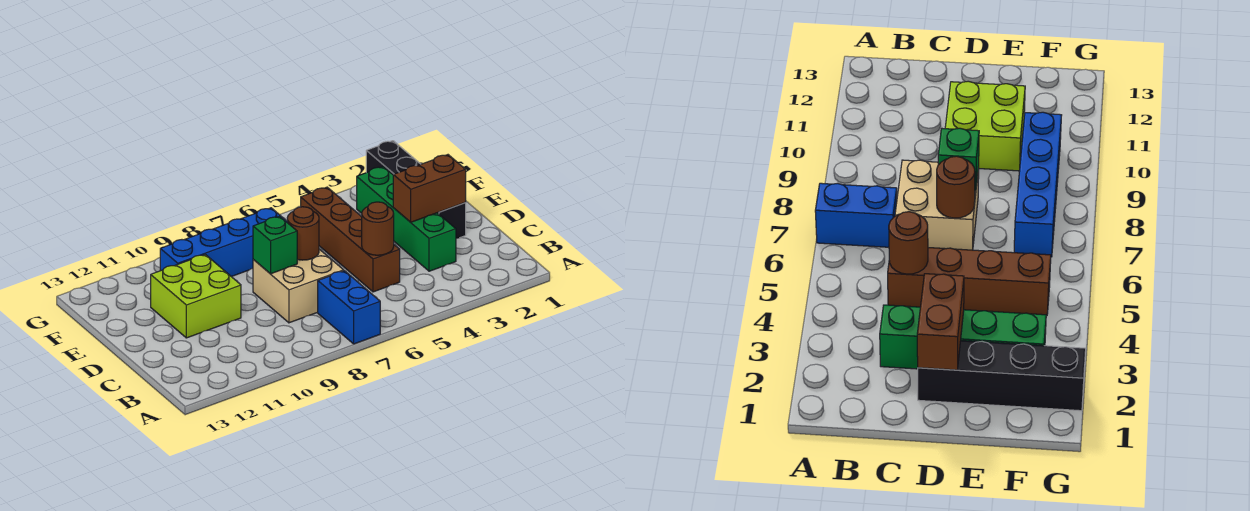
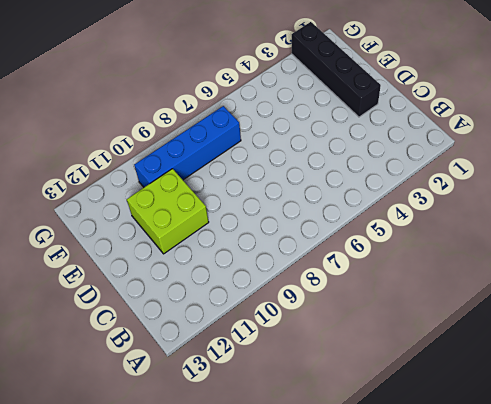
none -> blue brick A7:B7 level 1
none -> green brick C3:F3 level 1

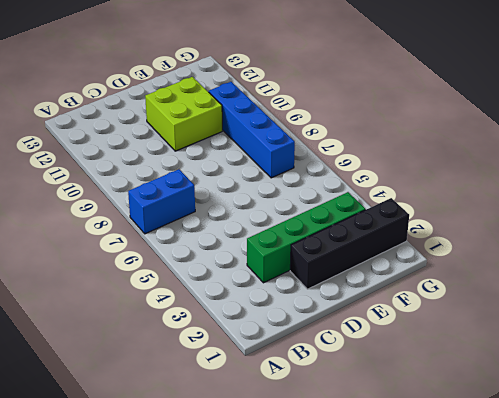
none -> brown brick C5:F5 level 1
none -> tan brick C7:D8 level 1

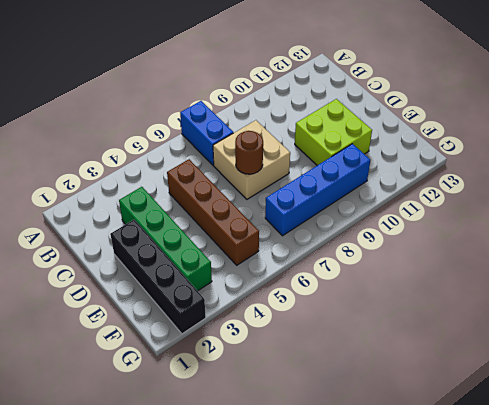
none -> brown round brick C5 level 2
none -> brown brick D2:D3 level 2

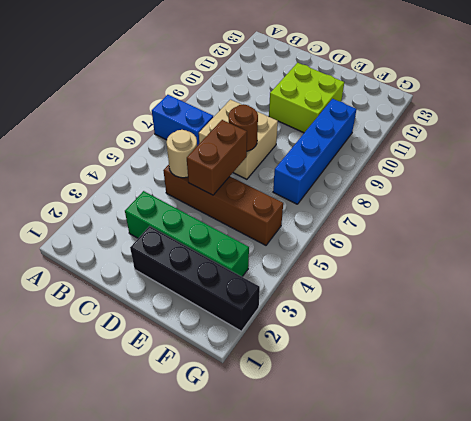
tan round brick C5 level 2 -> brown round brick C5 level 2
brown brick D5:D6 level 2 -> brown brick D2:D3 level 2
none -> green brick D8 level 2

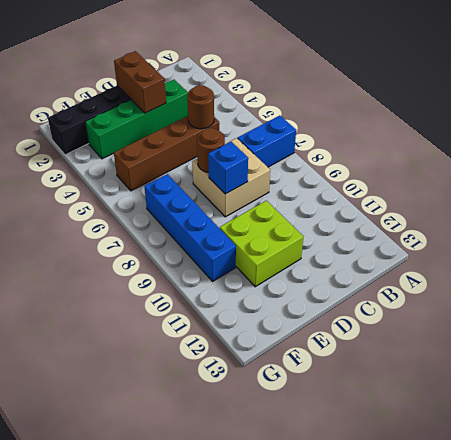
blue brick D8 level 2 -> green brick D8 level 2

